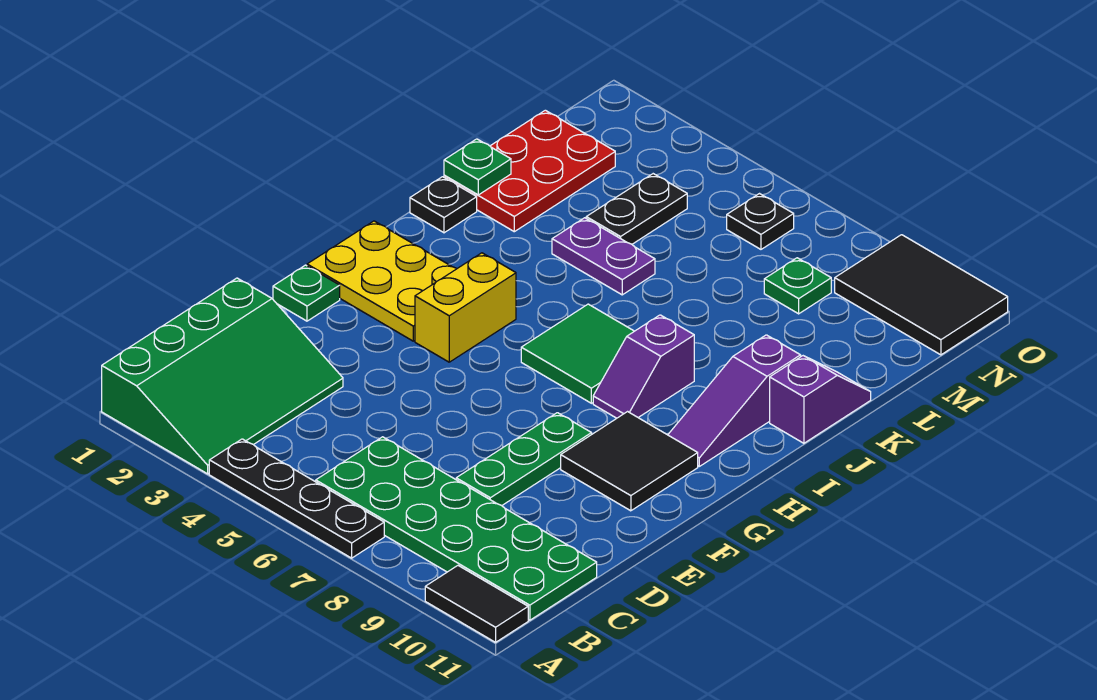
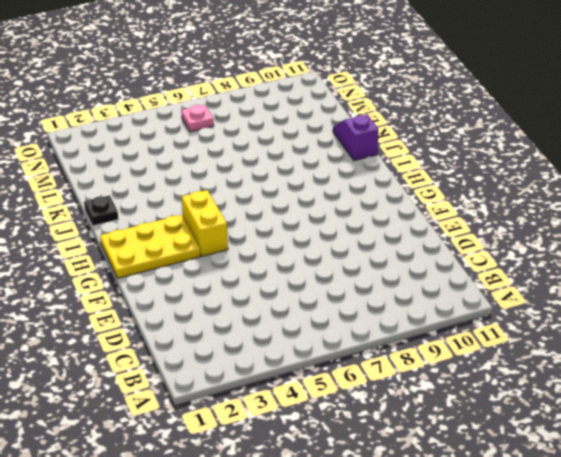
pink plate N6 level 1 -> black plate N6 level 1
none -> green slope A1:D3 level 1 top 1
none -> black plate A4:A7 level 1
none -> black tile A10:A11 level 1

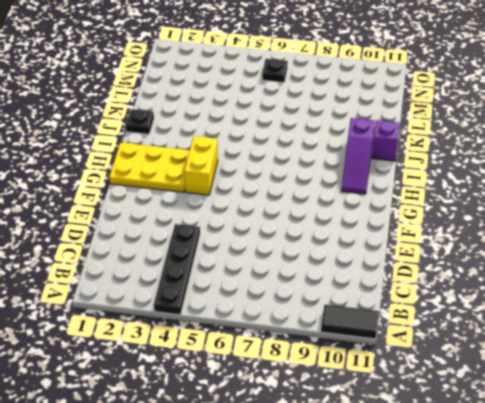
black plate A4:D4 level 1 -> black plate A4:A7 level 1
none -> green slope A1:D3 level 1 top 1
none -> green plate B6:C11 level 1
none -> green plate D8:F8 level 1

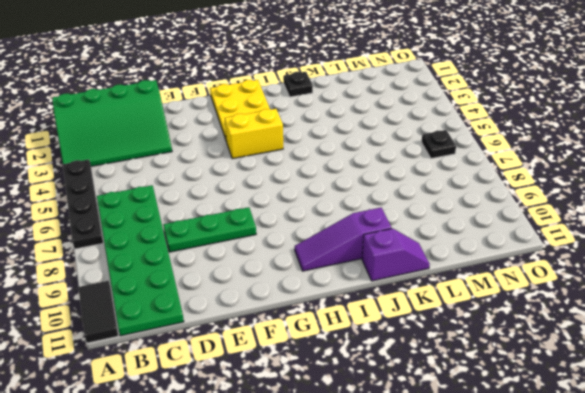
none -> green plate F1 level 1
none -> black tile F9:G10 level 1
none -> green tile H6:I7 level 1

